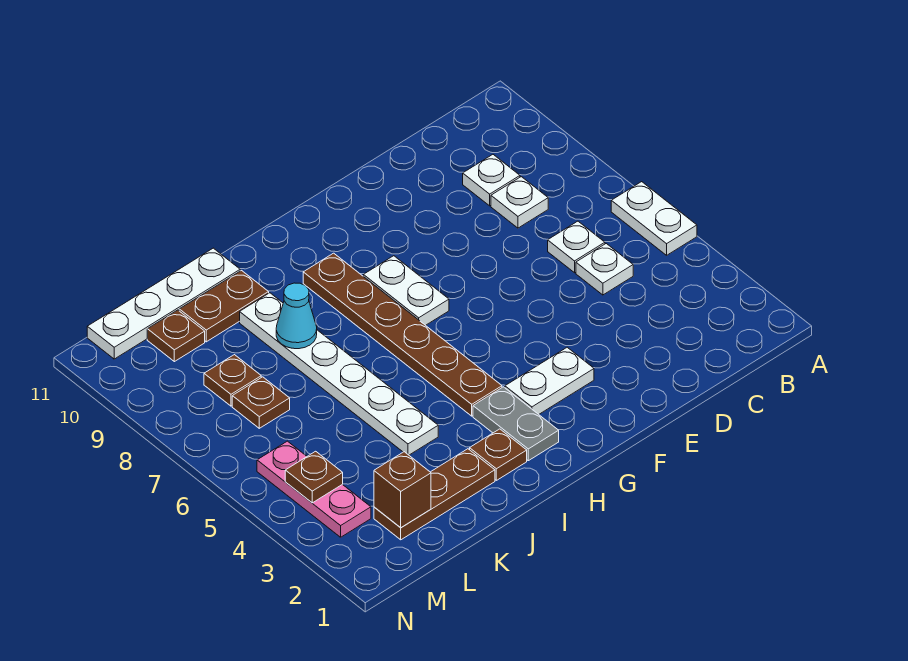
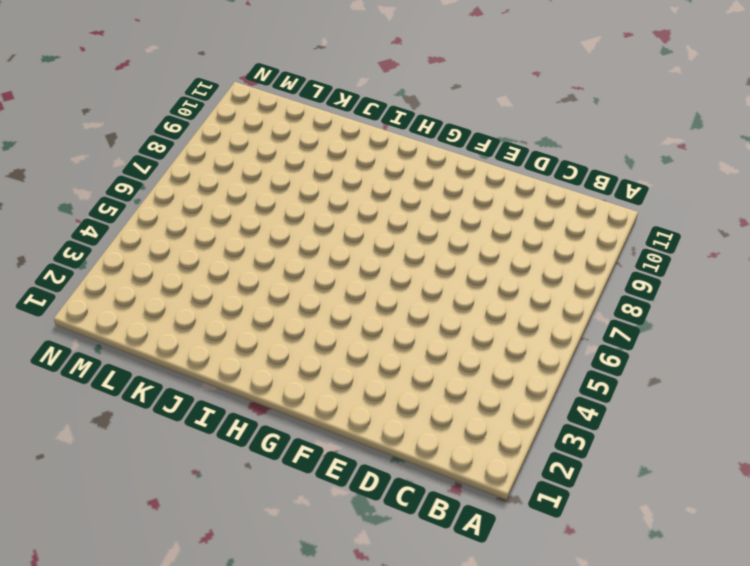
none -> white plate A5:A6 level 1
none -> white plate C5 level 1
none -> white plate C6 level 1

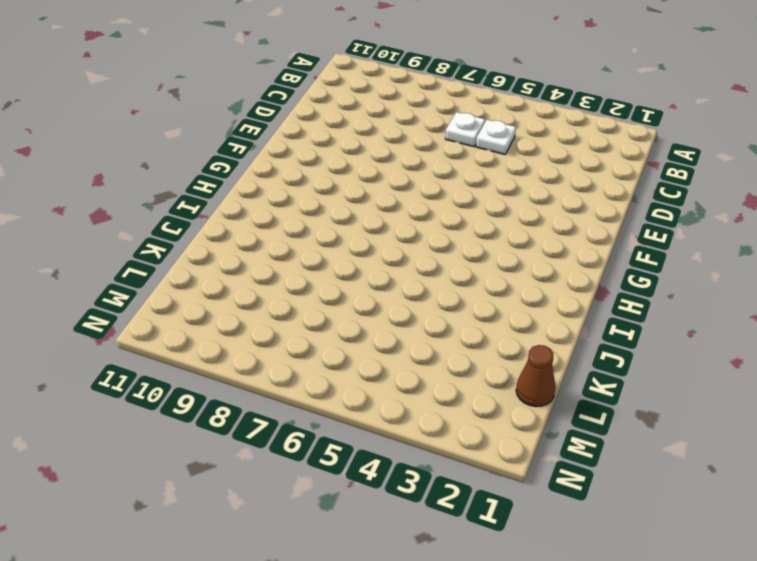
brown cone L1 level 1 -> none
none -> white plate A5:A6 level 1
none -> white plate C8 level 1
none -> white plate C9 level 1

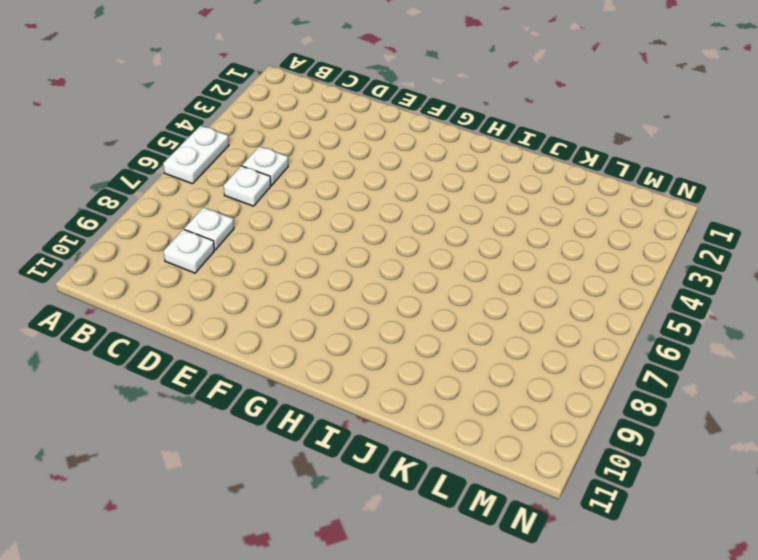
none -> white plate F3:G3 level 1
none -> white plate G7:G8 level 1
none -> grey plate H2:H3 level 1

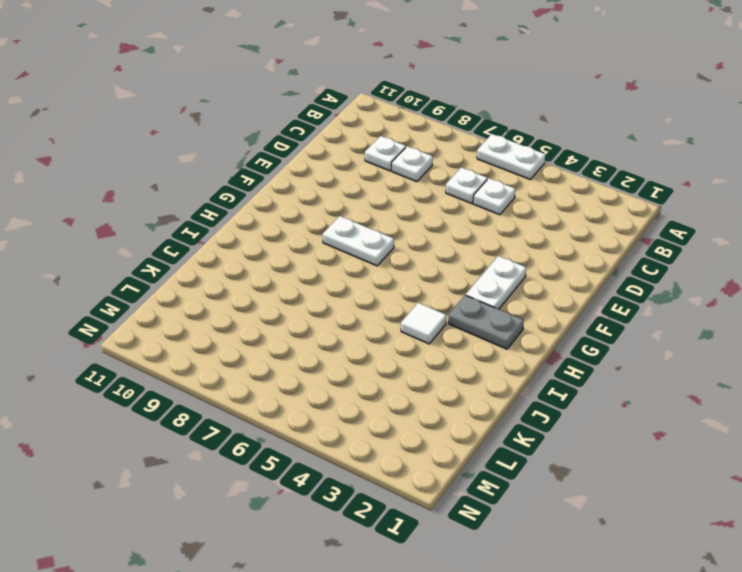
white tile I4 level 1 -> none
none -> brown plate H4:H9 level 1
none -> brown plate I2 level 1
none -> brown plate J2:L2 level 1

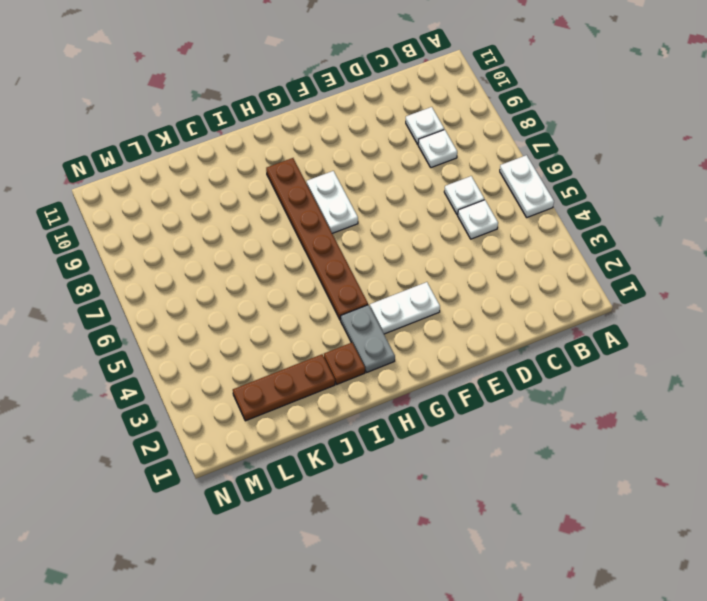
none -> white plate J4:J9 level 1
none -> brown plate J10:K10 level 1
none -> white plate J11:M11 level 1

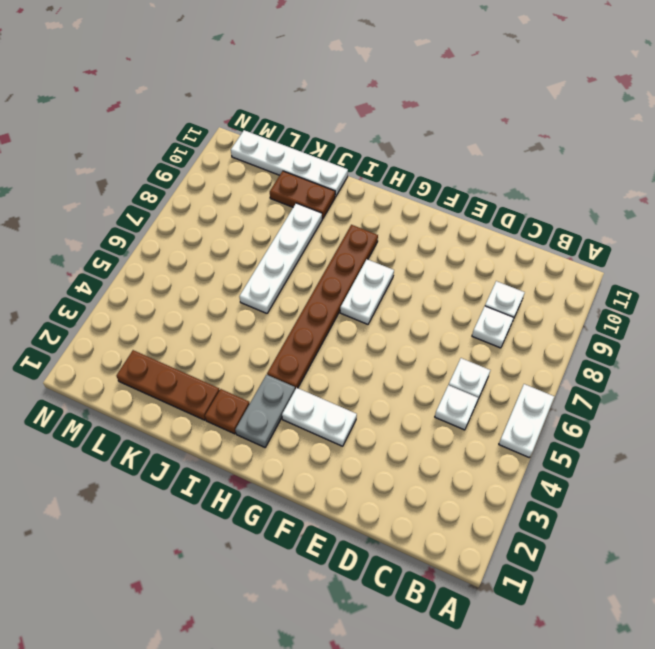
white plate J6:J9 level 1 -> white plate J4:J9 level 1
none -> brown plate L7 level 1
none -> brown plate L8 level 1
none -> brown plate L10 level 1

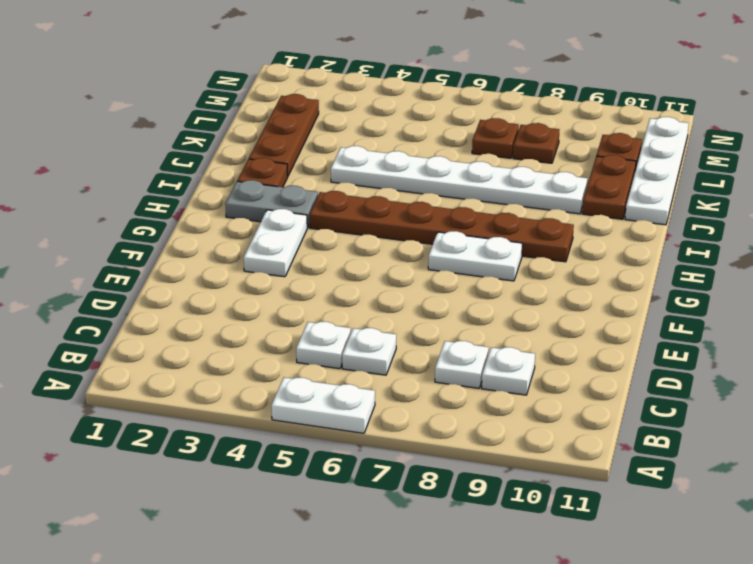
none -> pink plate M3:M5 level 1
none -> cyan cone J8 level 2
none -> brown brick L2 level 2

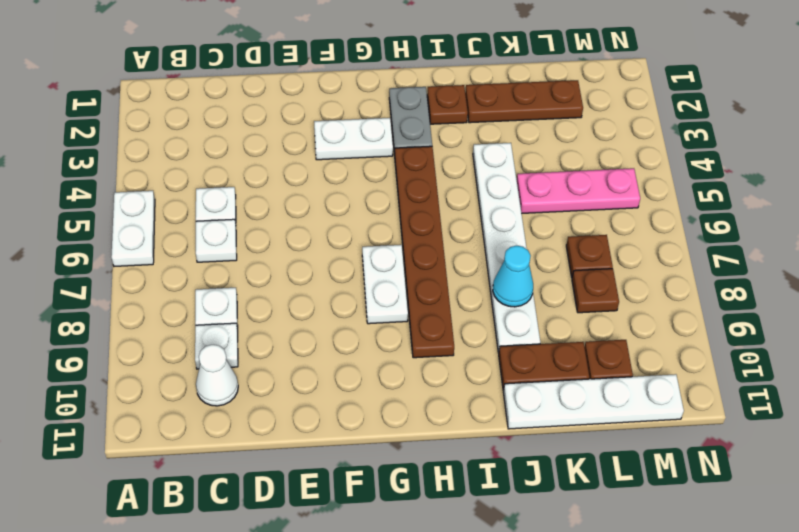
white cone C10 level 1 -> none
pink plate K5:M5 level 1 -> pink plate M3:M5 level 1
none -> brown brick L2 level 2
none -> brown plate M4 level 2

